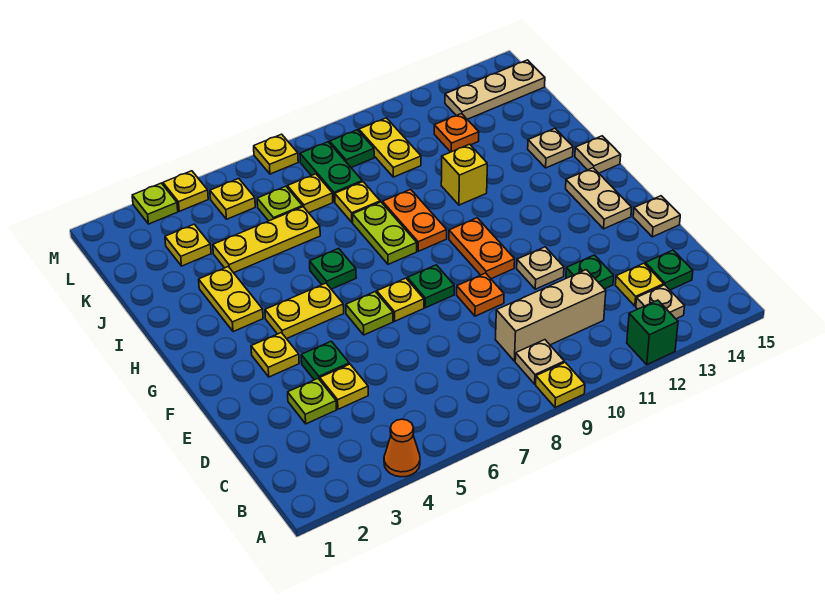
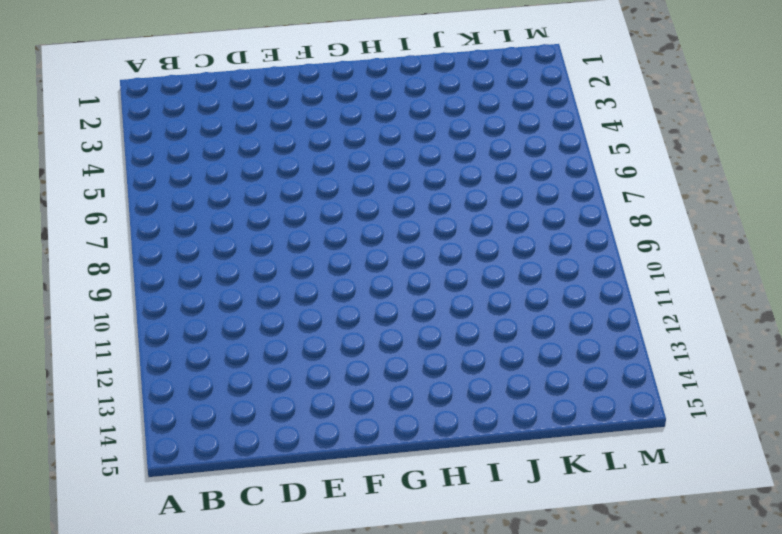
none -> orange cone A4 level 1
none -> yellow plate A9 level 1
none -> green brick A12 level 1
none -> tan plate B9 level 1

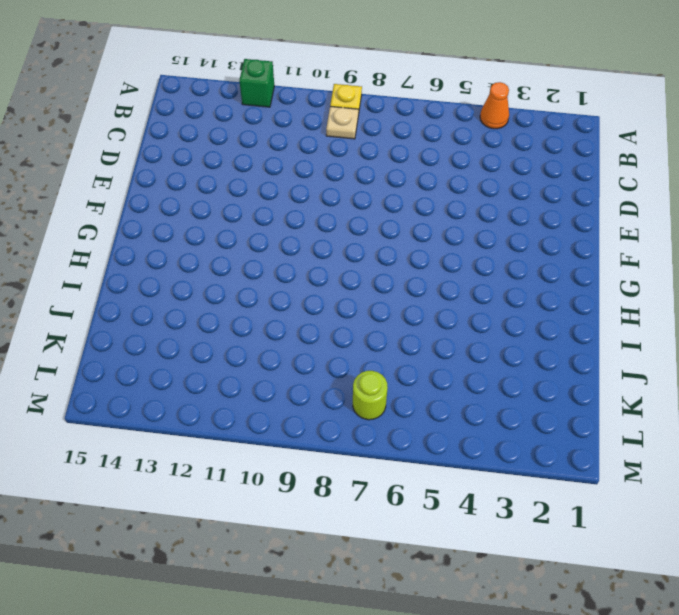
lime round brick L7 level 1 -> none
none -> tan plate B13 level 1
none -> tan brick C9:C11 level 1
none -> yellow plate C13 level 1
none -> green plate C14 level 1

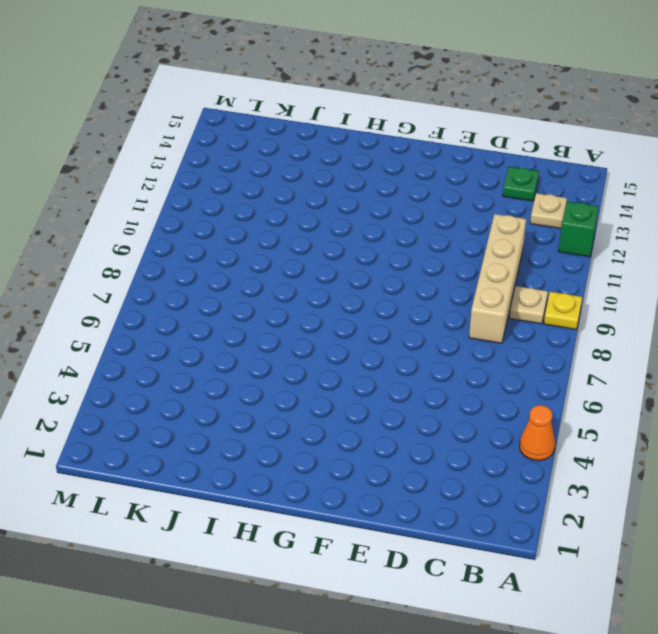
tan brick C8:C11 level 1 -> tan brick C9:C11 level 1
none -> yellow plate C13 level 1
none -> lime plate D3 level 1
none -> yellow plate D4 level 1
none -> green plate D12 level 1

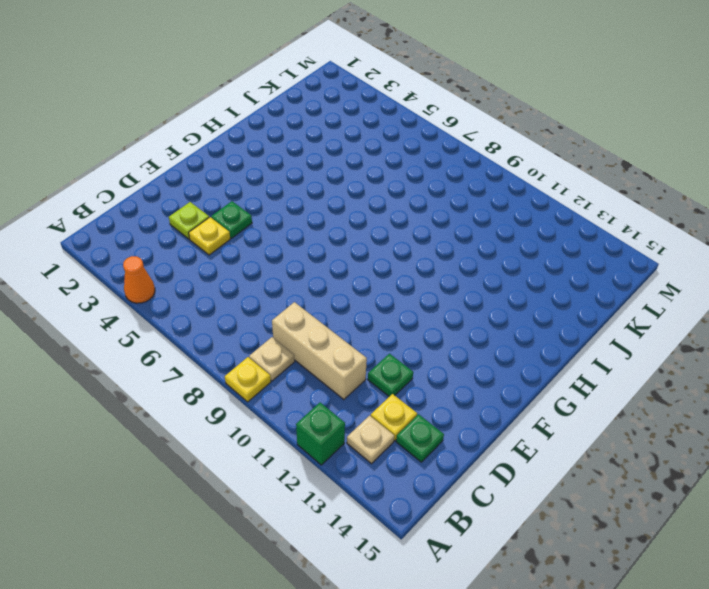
none -> orange plate E9 level 1
none -> tan plate E11 level 1
none -> tan plate E15 level 1
none -> yellow plate F3 level 1

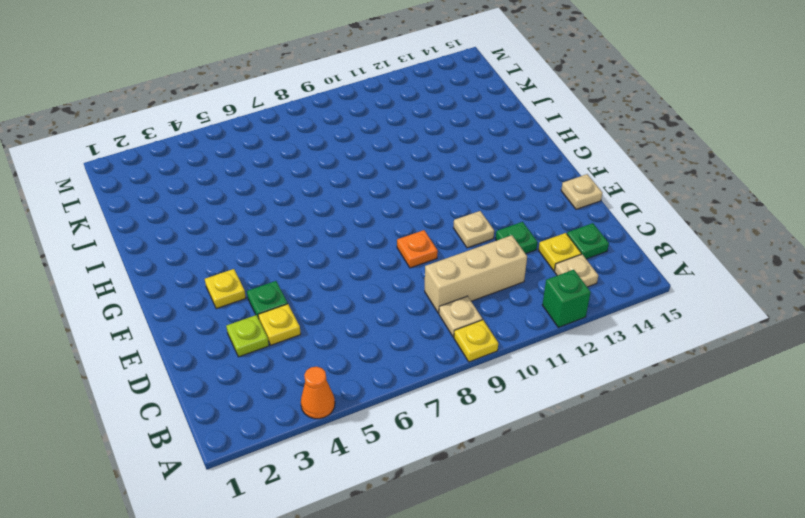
none -> lime plate F6 level 1
none -> yellow plate F7 level 1
none -> green plate F8 level 1
none -> orange plate F10:G10 level 1

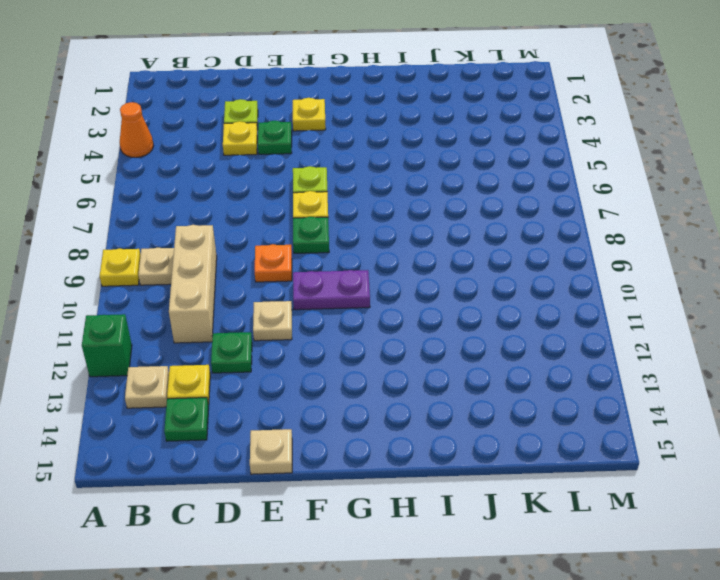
purple plate F10:G10 level 1 -> orange plate F10:G10 level 1
none -> tan plate F14:G14 level 1
none -> yellow plate G4:G5 level 1
none -> yellow plate H3:I3 level 1
none -> green plate H6 level 1

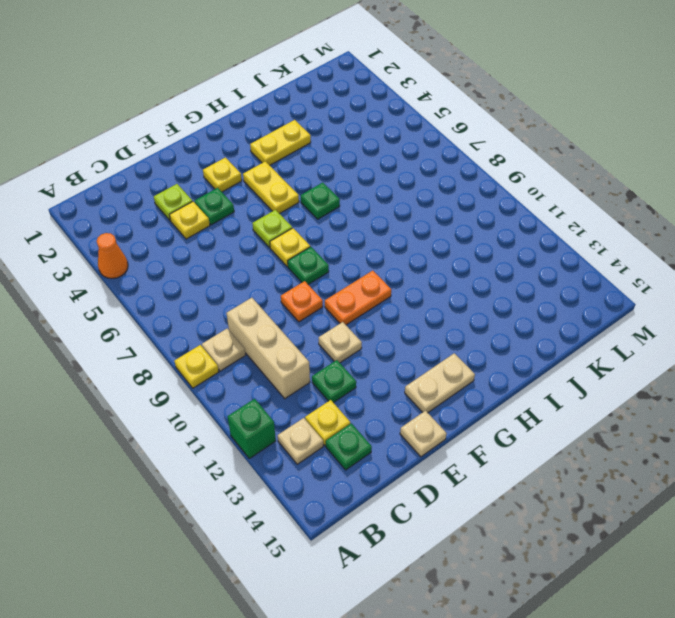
none -> lime plate H8:I8 level 1
none -> orange plate H9:I9 level 1
none -> tan plate H15 level 1
none -> yellow brick I11 level 1

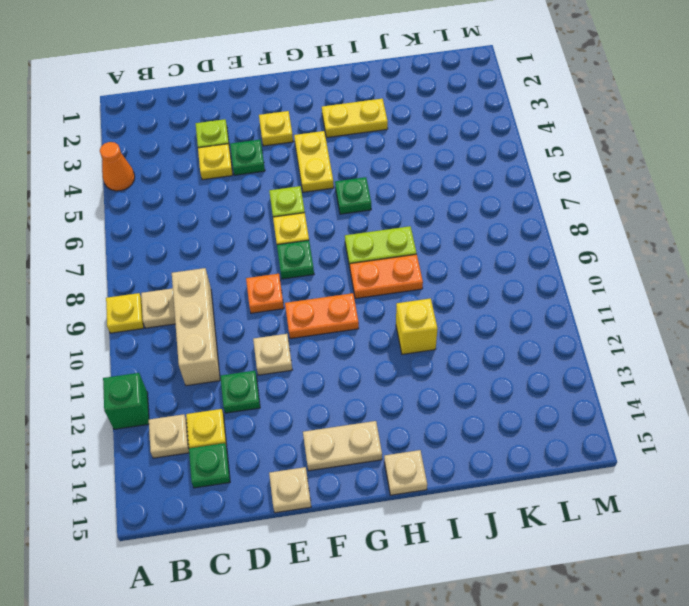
none -> tan plate I14 level 1
none -> yellow plate J4:J6 level 1
none -> yellow plate J8 level 1
none -> yellow plate K3 level 1

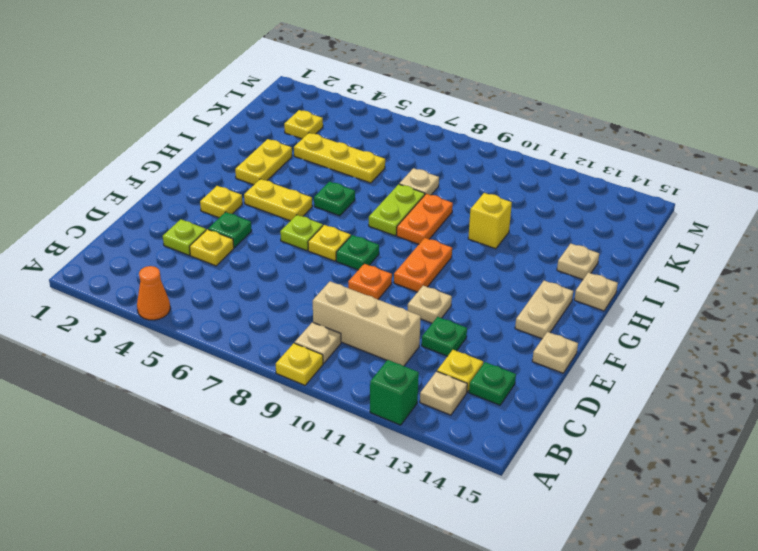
tan plate J8 level 1 -> yellow plate J8 level 1
none -> lime plate K6 level 1
none -> yellow plate K7 level 1
none -> green plate K8:L8 level 1
none -> yellow plate K10:L10 level 1

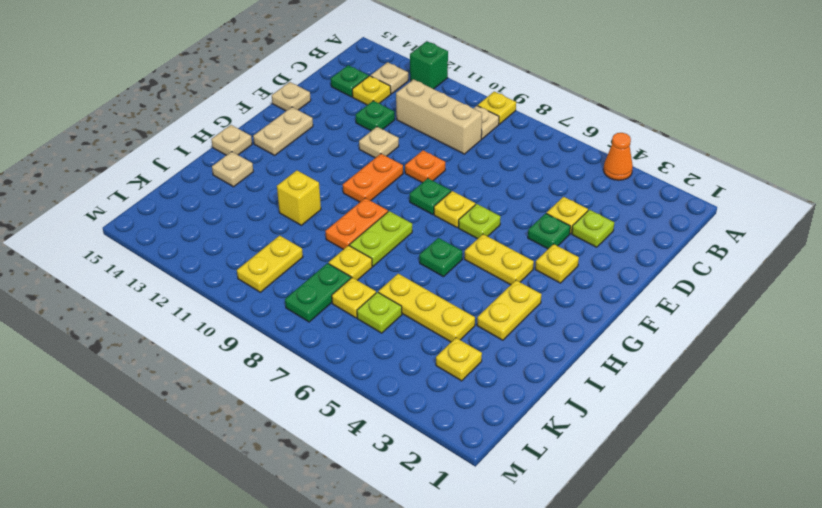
none -> orange plate K12 level 1
none -> yellow plate L5 level 1
none -> green plate L9 level 1
none -> tan plate L13:L15 level 1

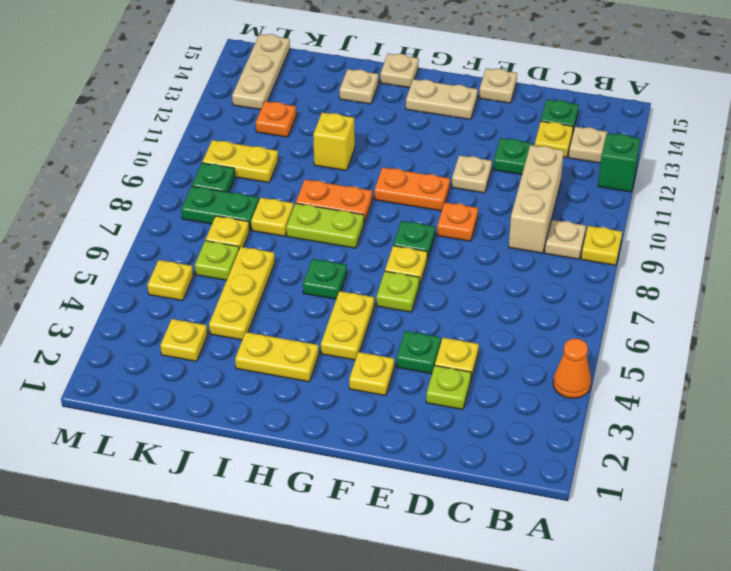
none -> lime plate M3 level 1
none -> yellow plate M4 level 1
none -> yellow plate M7 level 1

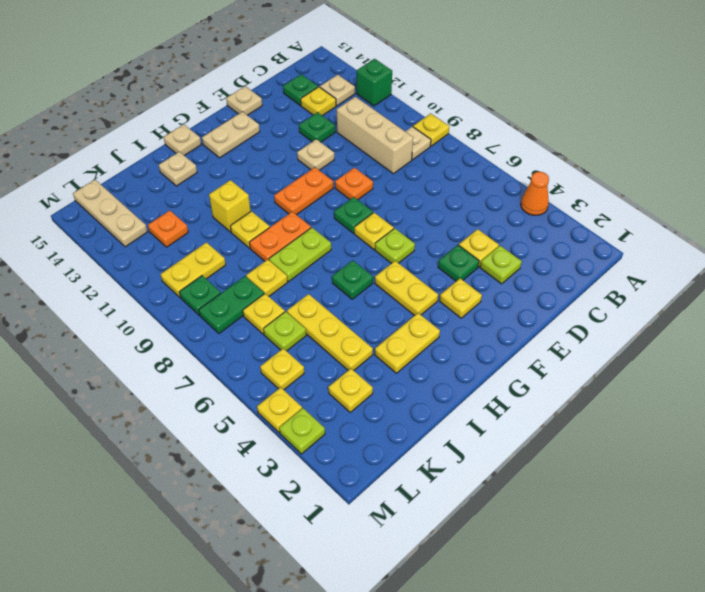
yellow plate I10 level 1 -> yellow plate M7 level 1

